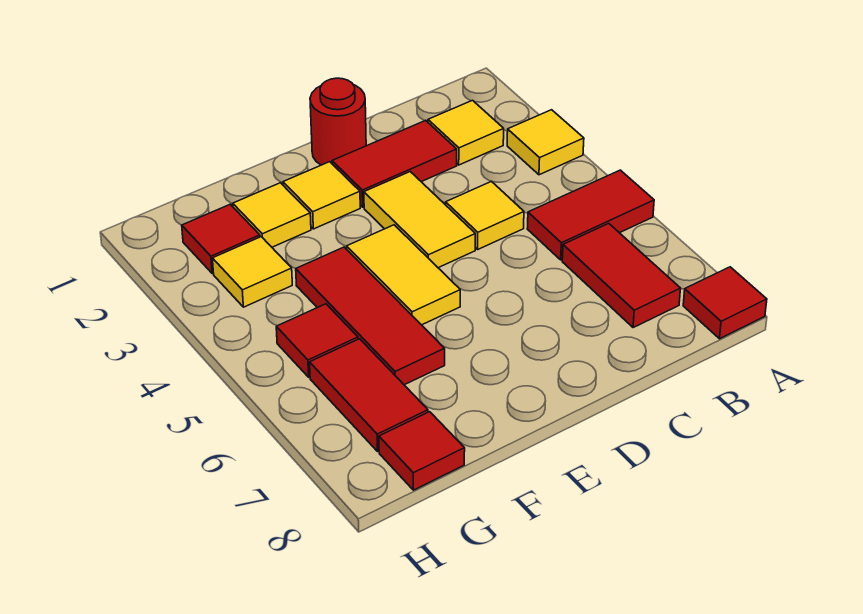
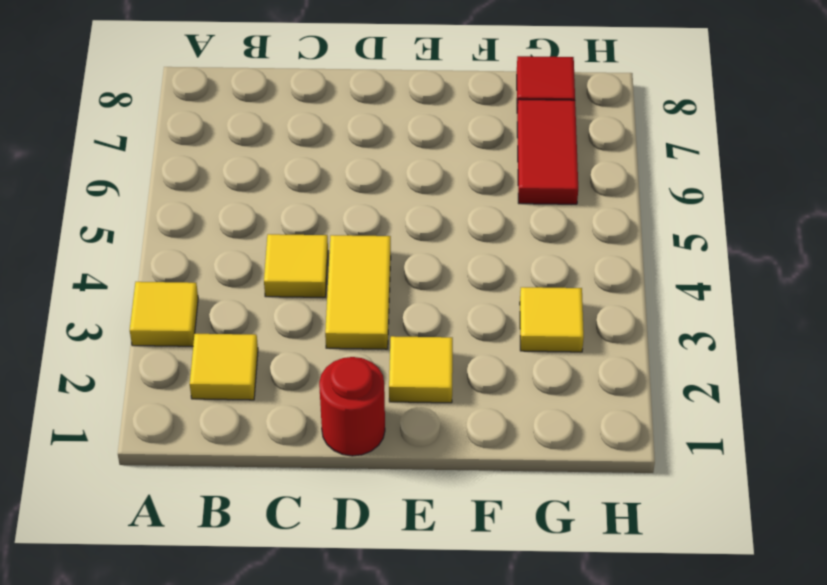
none -> red tile A5:B5 level 1
none -> red tile A8 level 1
none -> red tile B6:B7 level 1

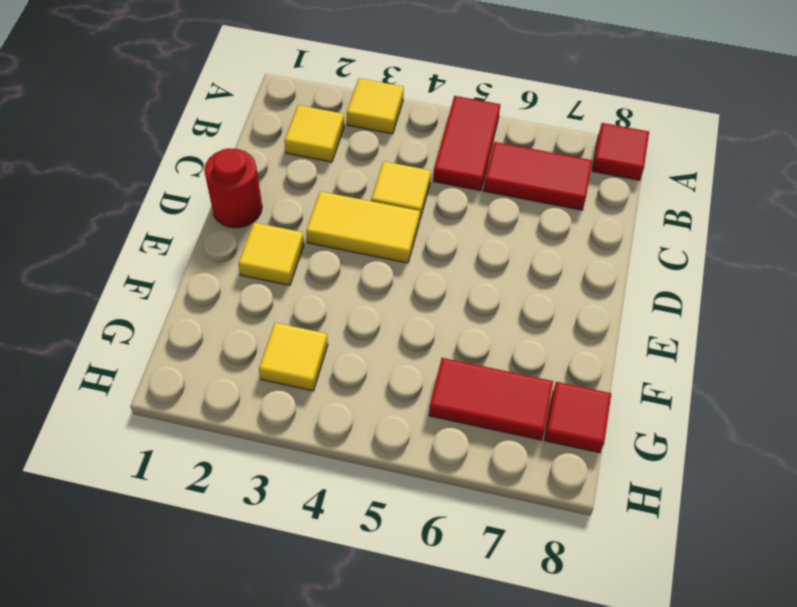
none -> red tile C2:D2 level 1
none -> yellow tile E4:E5 level 1
none -> yellow tile F2 level 1

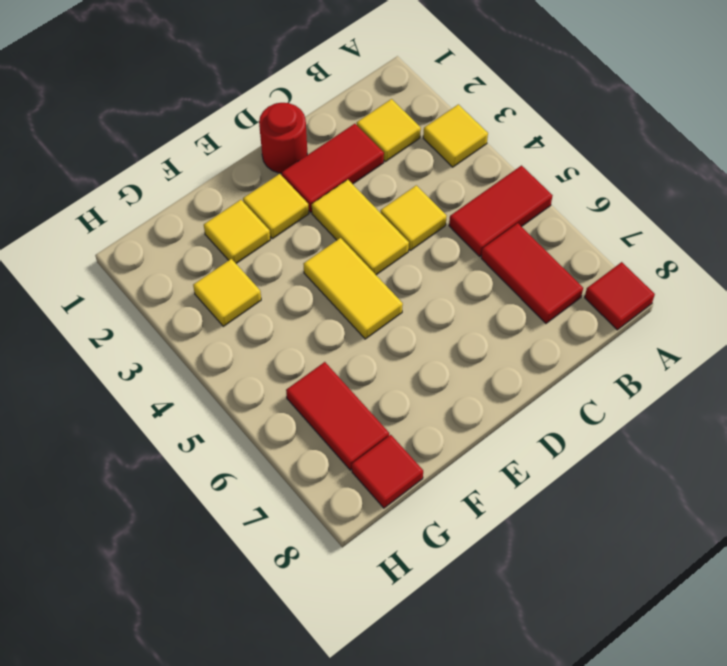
none -> red tile F4:F6 level 1
none -> red tile G2 level 1
none -> red tile G5 level 1

